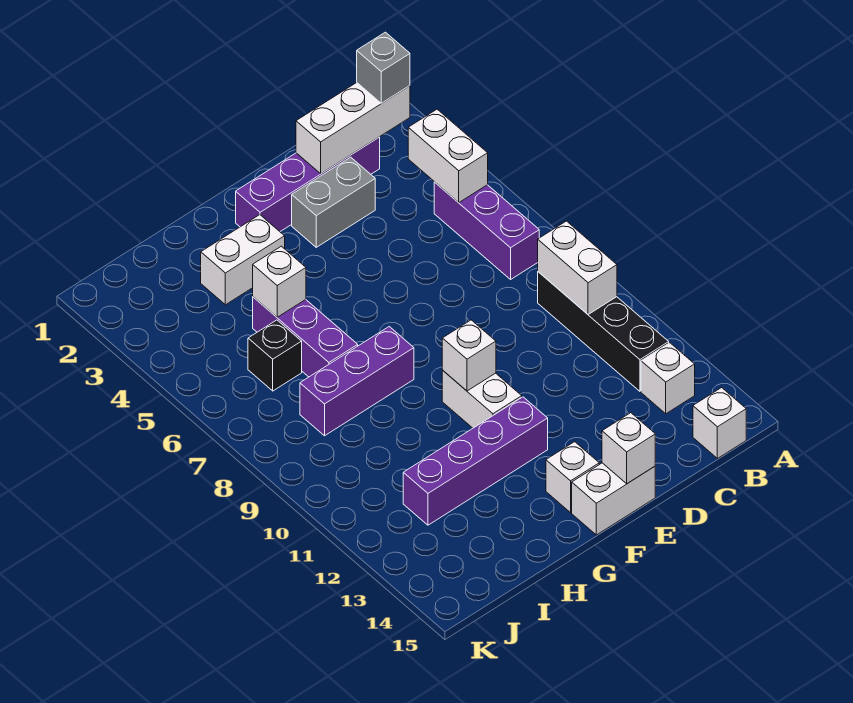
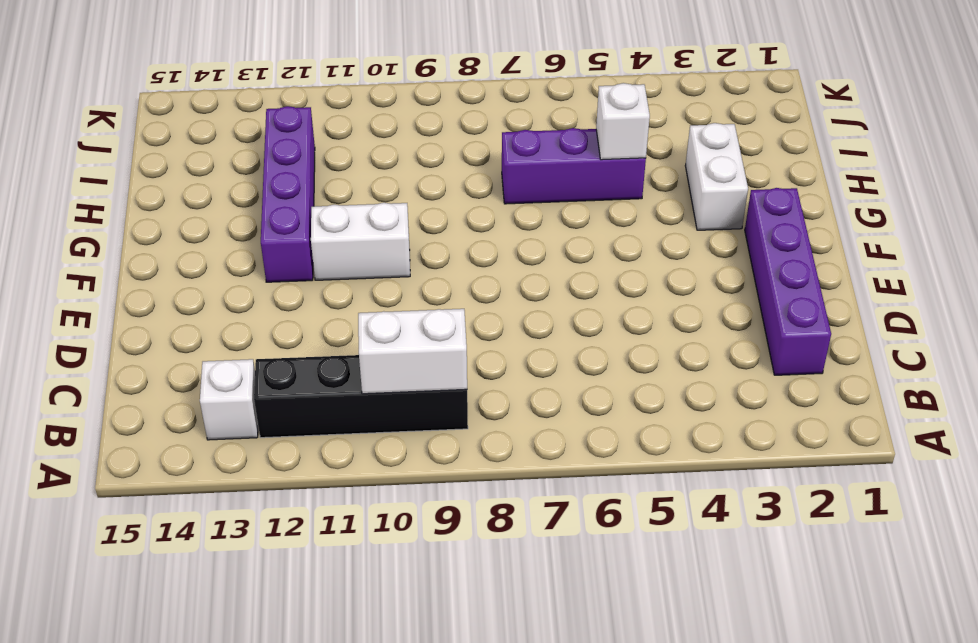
none -> purple brick B5:B7 level 1
none -> white brick B15 level 1
none -> grey brick D3:E3 level 1

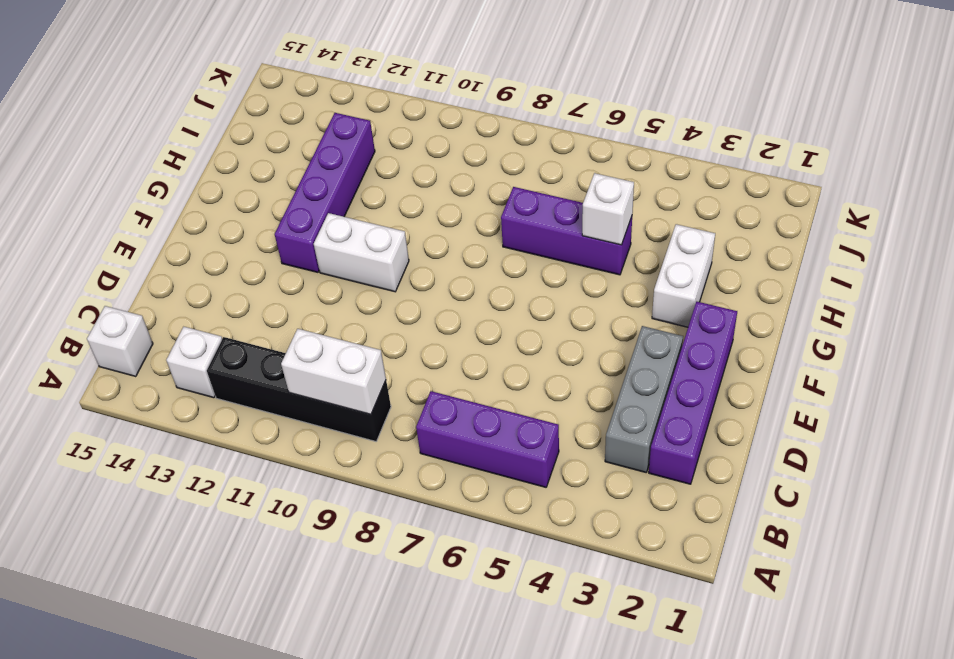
grey brick C3:E3 level 1 -> grey brick D3:E3 level 1
none -> white brick E15:F15 level 1
none -> white brick F14 level 1
none -> purple brick G8:I8 level 1

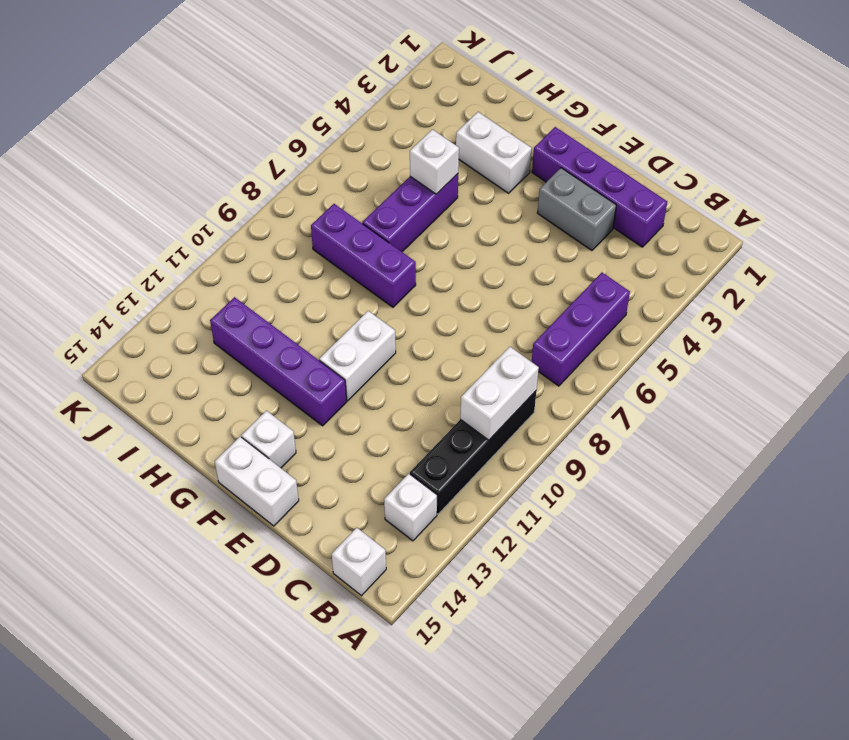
none -> black brick I6 level 1
none -> white brick B2:D2 level 2
none -> white brick B4:B5 level 2

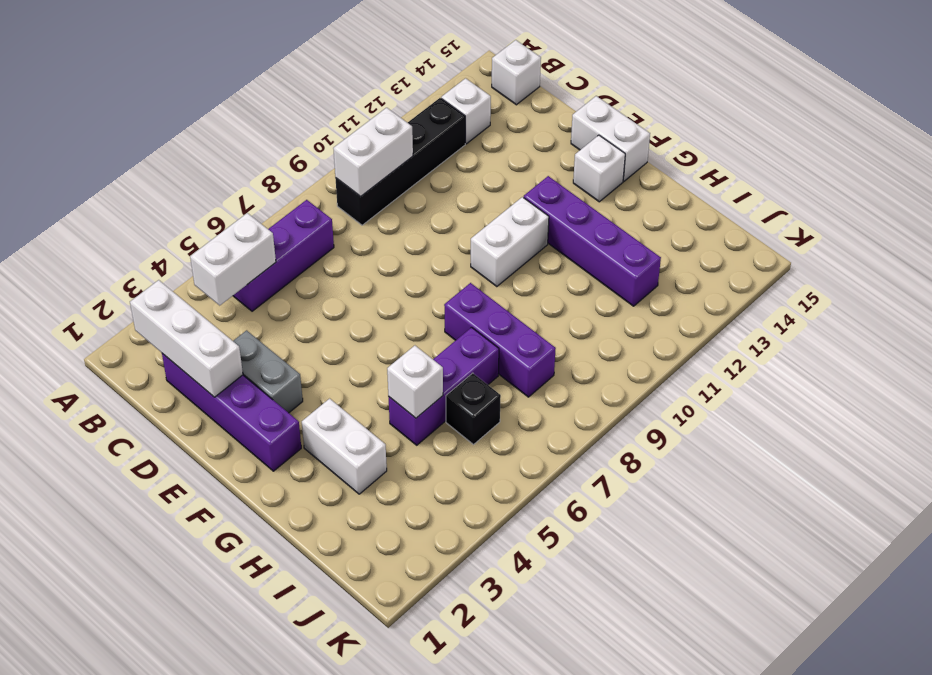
none -> white brick E15 level 2
none -> white brick F10 level 2
none -> grey brick B2 level 3

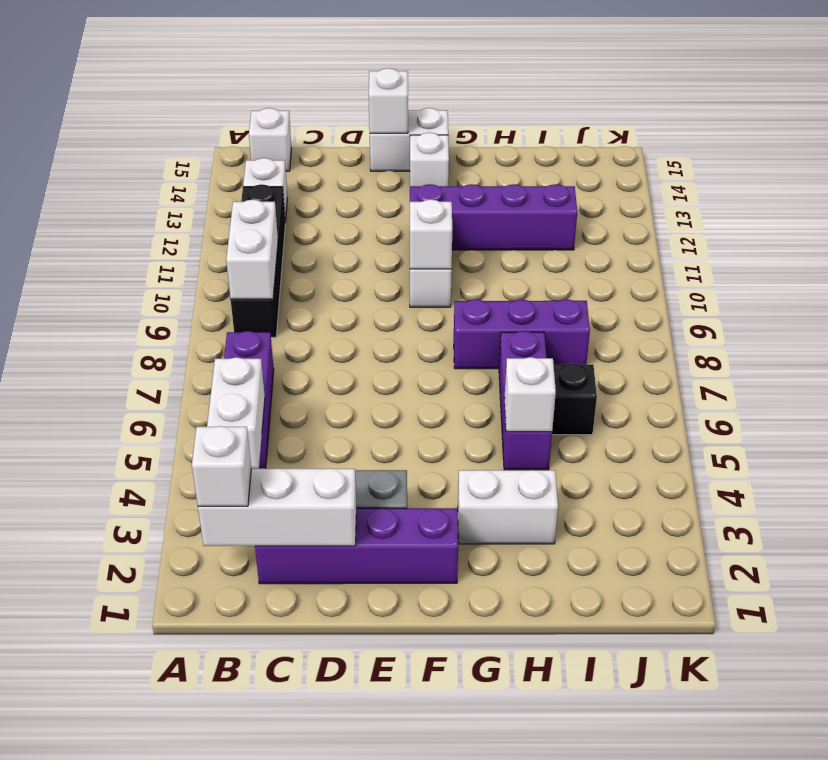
white brick B2 level 3 -> grey brick B2 level 3

